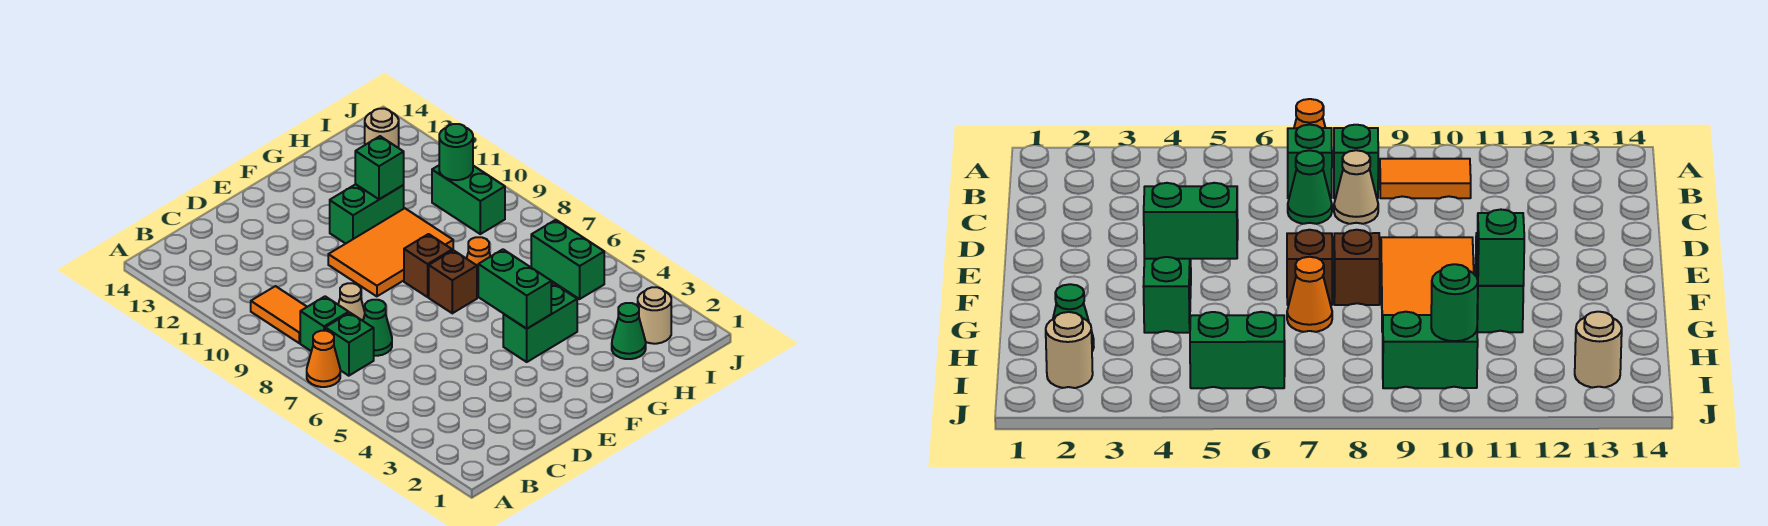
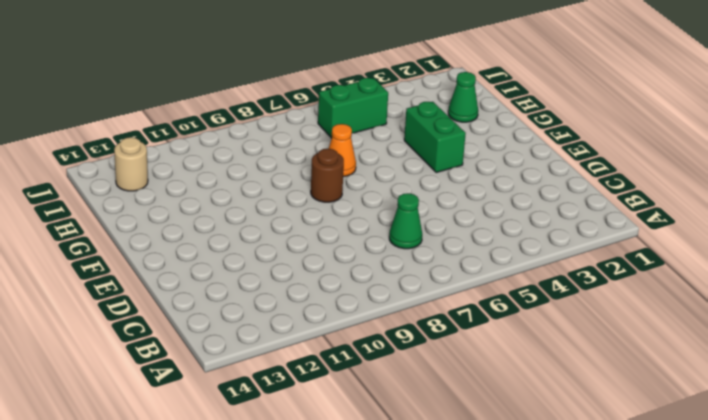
brown round brick F8 level 1 -> brown brick F8 level 1
none -> orange cone A7 level 1
none -> green brick B7 level 1
none -> green brick B8 level 1

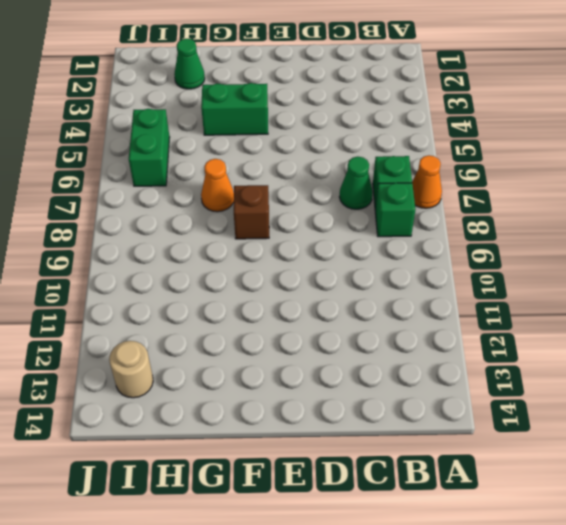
none -> orange tile B9:B10 level 1
none -> tan cone C8 level 1
none -> orange tile E9:G10 level 1

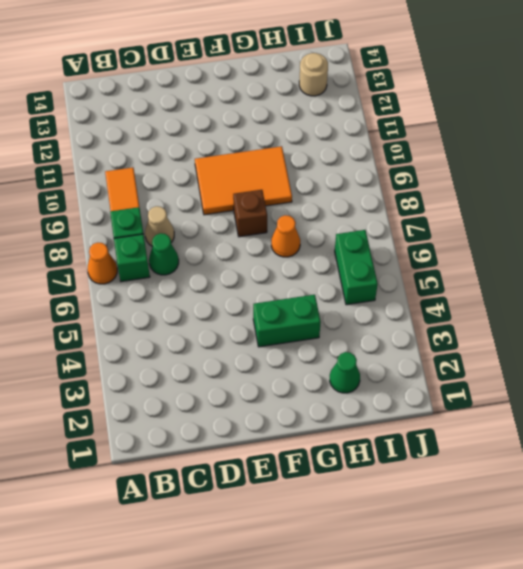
none -> brown brick F7 level 1
none -> green brick F11:G11 level 1
none -> tan round brick I2 level 1

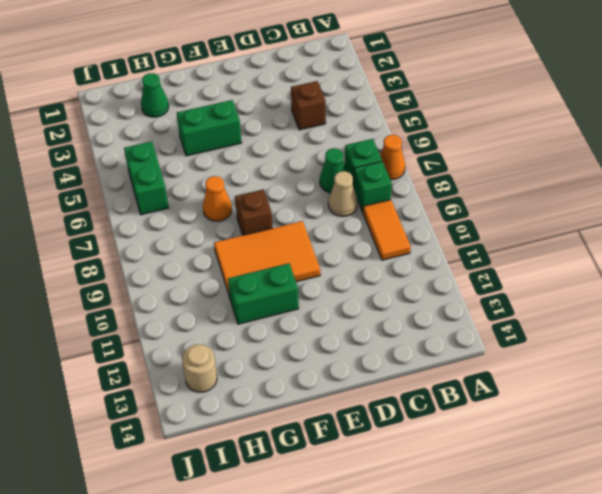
brown brick C4 level 1 -> brown brick F7 level 1
none -> tan round brick I2 level 1
none -> green brick I9:I10 level 1
none -> green brick F4:F5 level 2

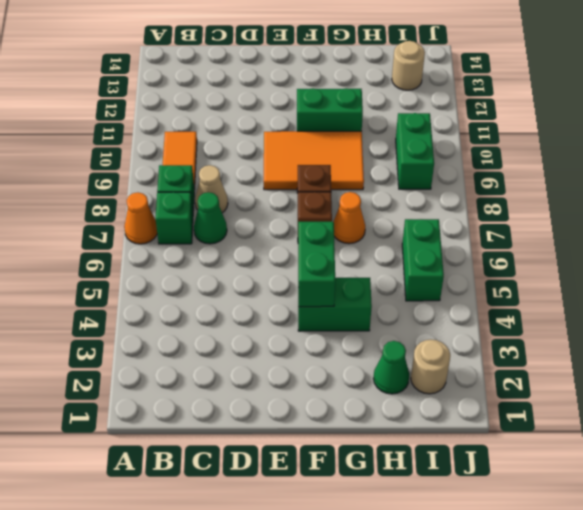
none -> green brick G11 level 2
none -> green round brick I10 level 2

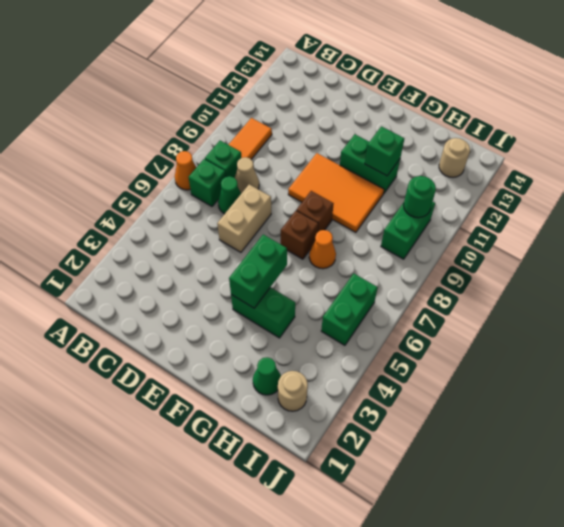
tan brick D6:D7 level 1 -> none

